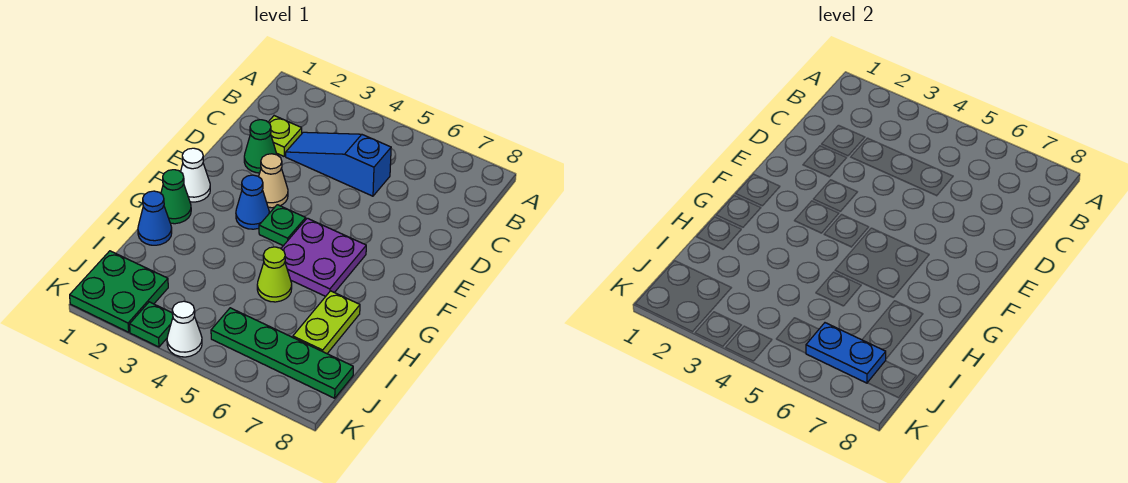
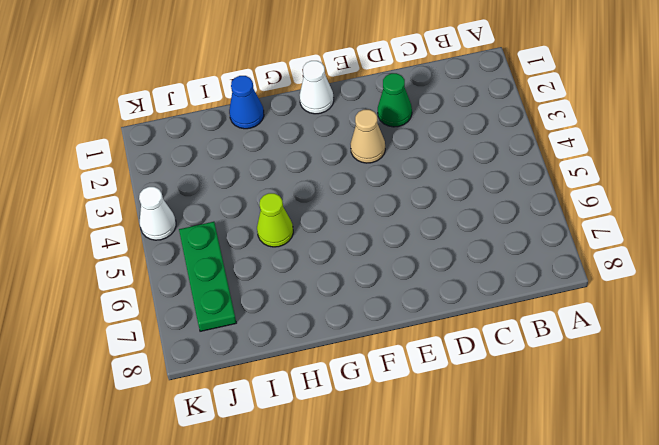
green plate J5:J7 level 1 -> green plate J5:J8 level 1
none -> lime plate C2 level 1
none -> blue slope C3:C5 level 1 top 5
none -> blue cone F3 level 1

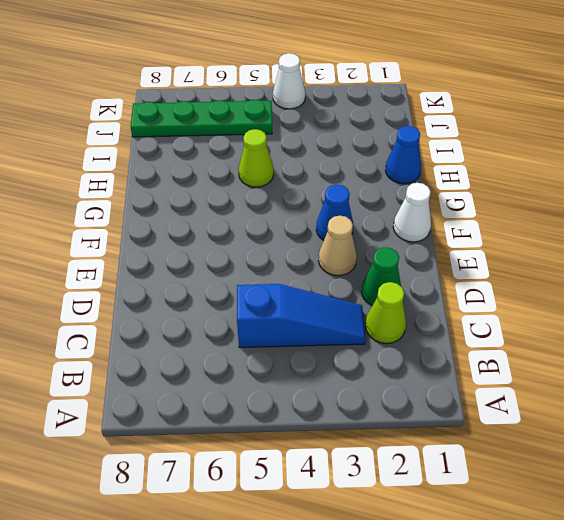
lime cone C2 level 1 -> lime plate C2 level 1
none -> green plate F4 level 1
none -> purple plate F5:G6 level 1
none -> green cone G1 level 1

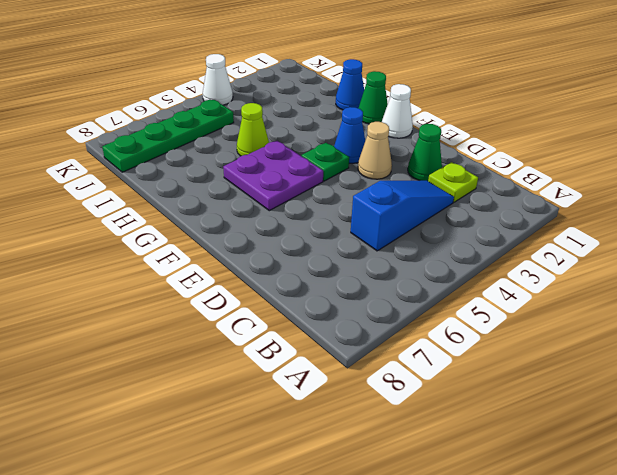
none -> lime plate H7:I7 level 1
none -> green plate J1:K2 level 1
none -> green plate K3 level 1

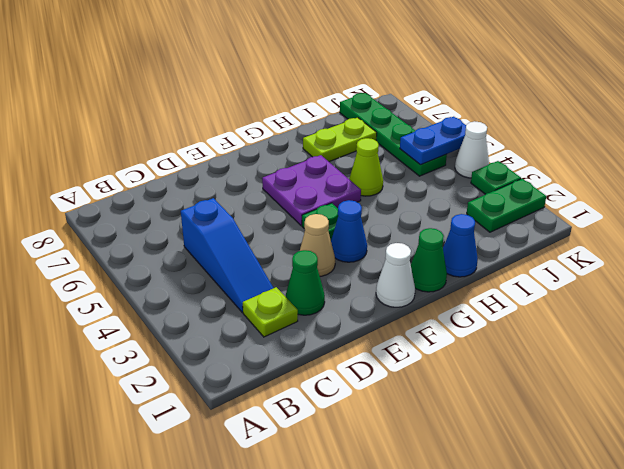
green plate J2:K2 level 1 -> green plate J1:K2 level 1
blue plate J5:K5 level 2 -> blue plate J6:J7 level 2

